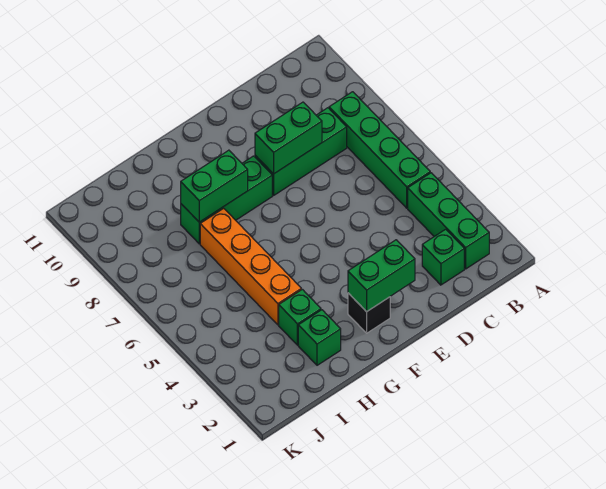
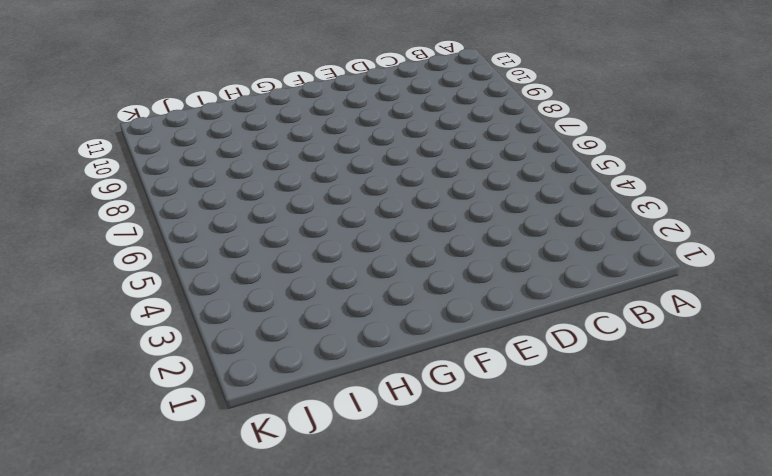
none -> green brick B2:B4 level 1
none -> green brick B5:B8 level 1
none -> green brick C2 level 1

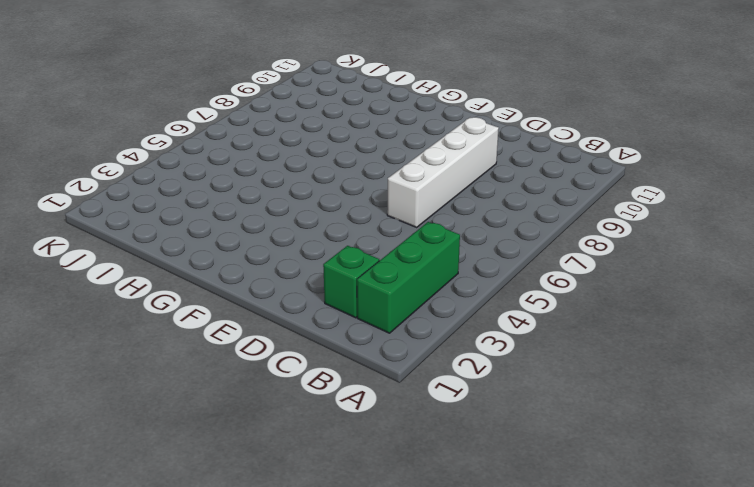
white brick D6:D9 level 1 -> green brick C8:E8 level 1
none -> green brick B5:B8 level 1
none -> black brick F2 level 1
none -> green brick F8:H8 level 1

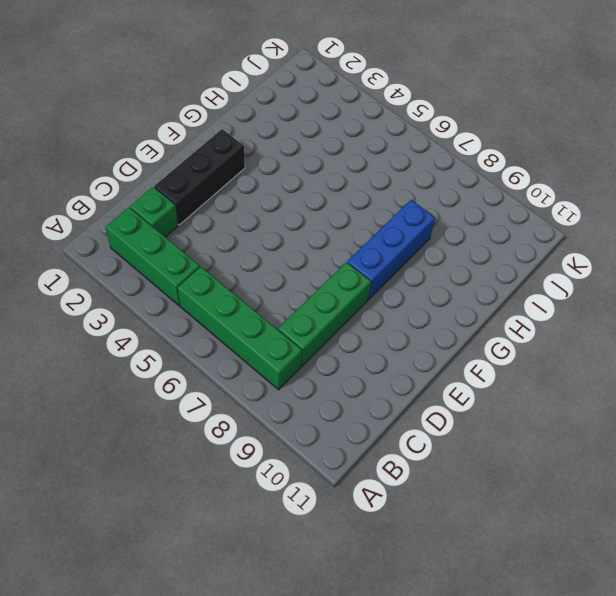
black brick D2:F2 level 1 -> black brick F2 level 1
blue brick F8:H8 level 1 -> green brick F8:H8 level 1
none -> green brick H2 level 1
none -> green brick H3 level 1
none -> orange brick H4:H7 level 1

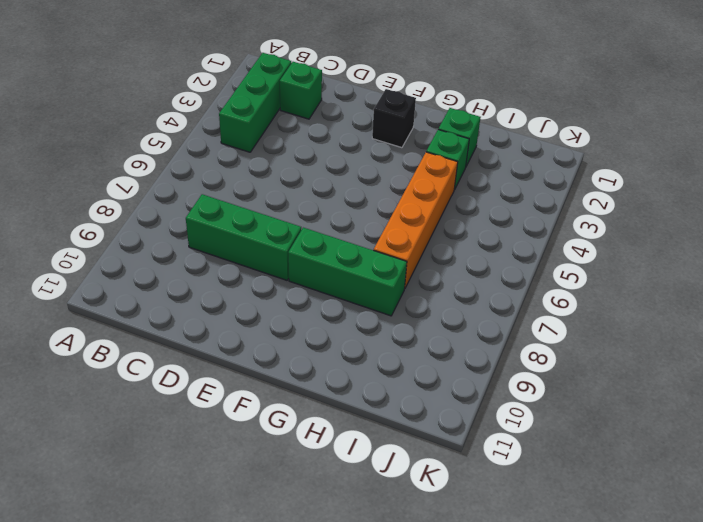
none -> green brick B5:B8 level 1
none -> green brick D8:E8 level 2
none -> green brick E2:F2 level 2

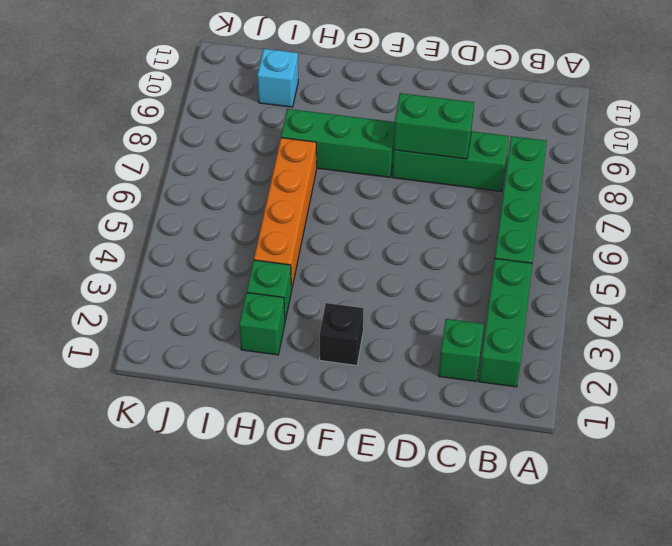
cyan brick I10 level 1 -> none
none -> green brick E2:F2 level 2
none -> green brick G8:H8 level 2

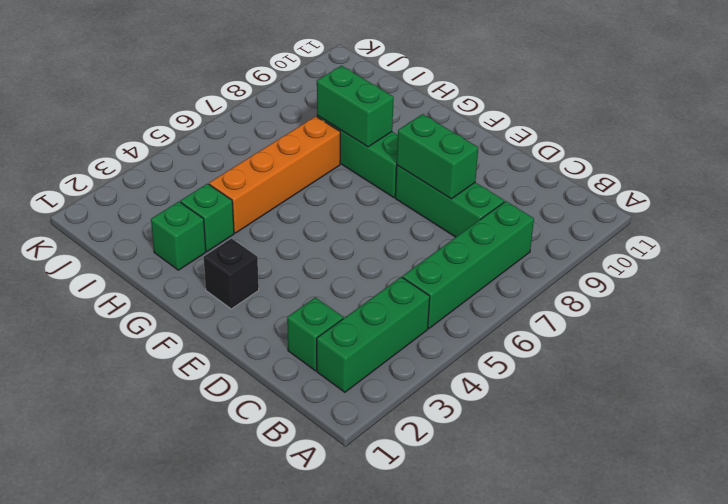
none -> green brick E2:F2 level 2

